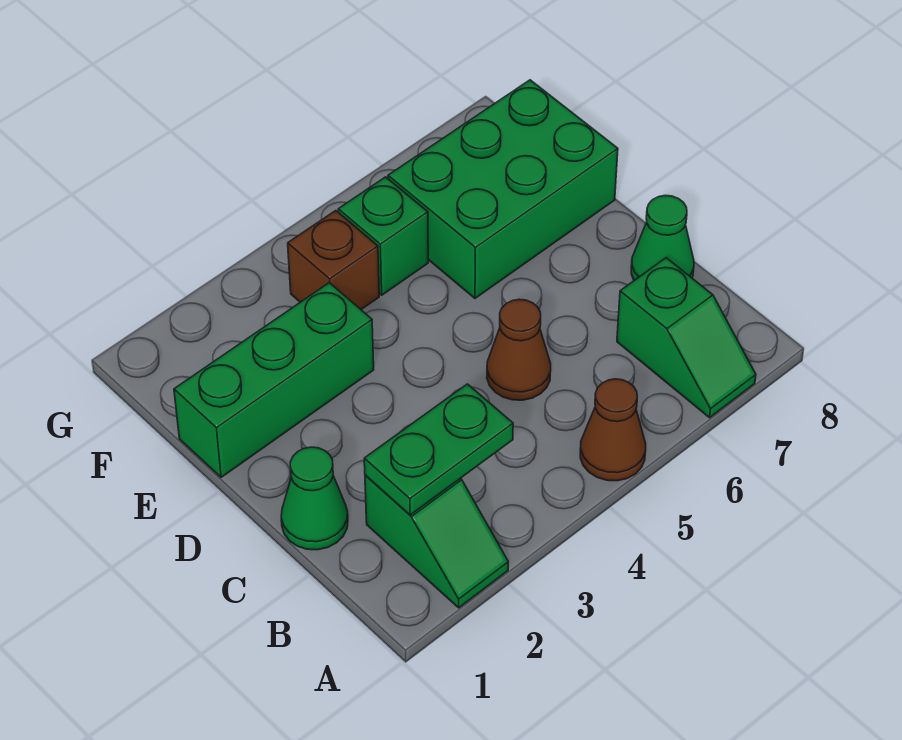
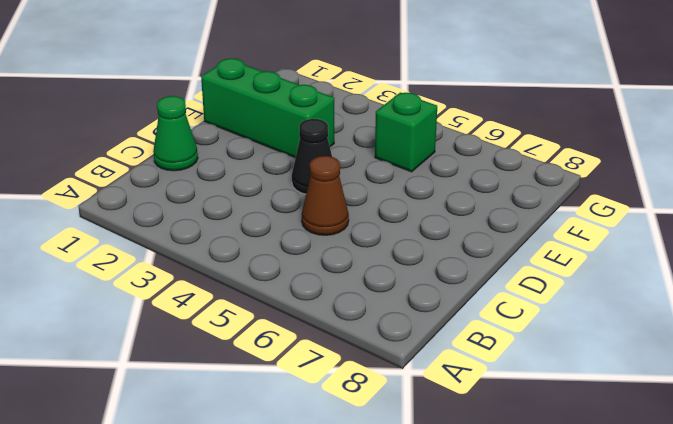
black cone D4 level 1 -> none
none -> green slope A2:B2 level 1 top B
none -> brown cone A5 level 1

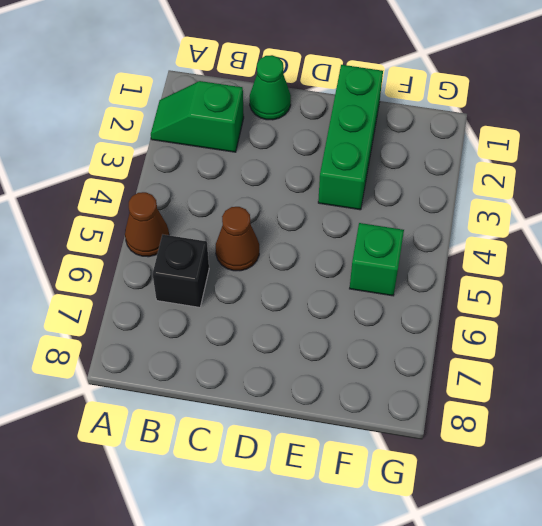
black brick B6 level 1 -> none
none -> green slope A7:B7 level 1 top B
none -> green cone C8 level 1

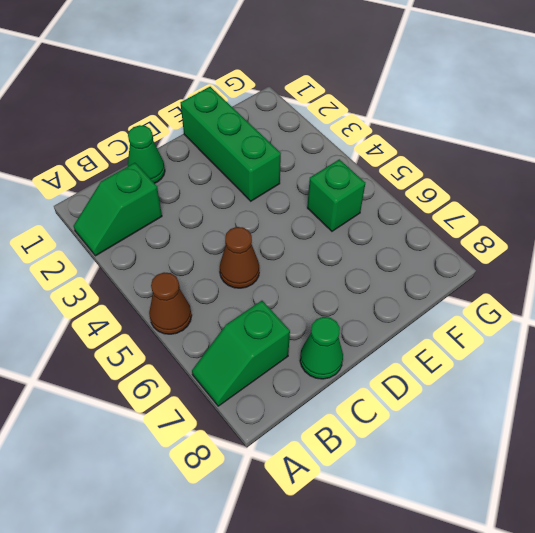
none -> green brick E6:F8 level 1
none -> brown brick F4 level 1

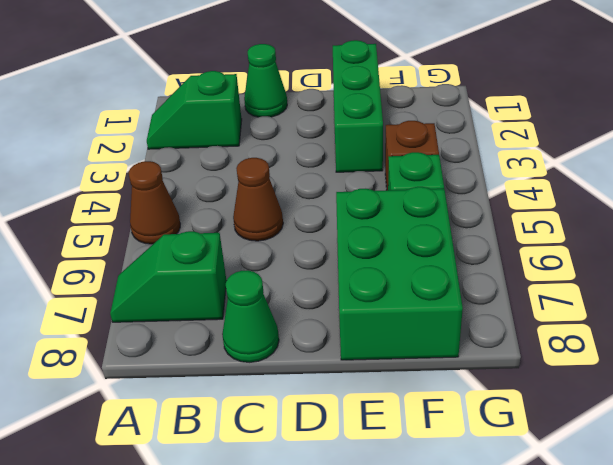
none -> green plate B2:B3 level 2

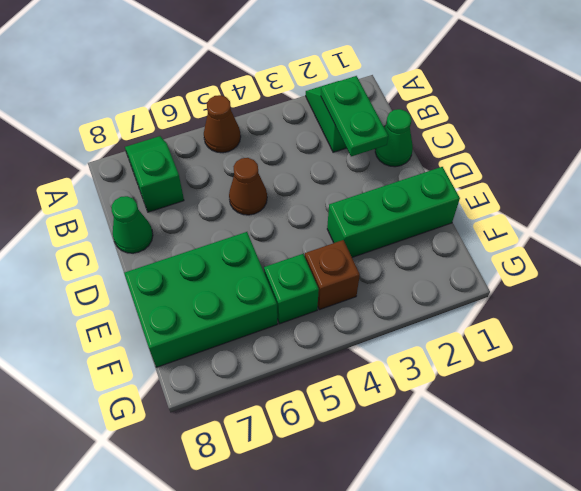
green plate B2:C2 level 2 -> green plate B2:B3 level 2

